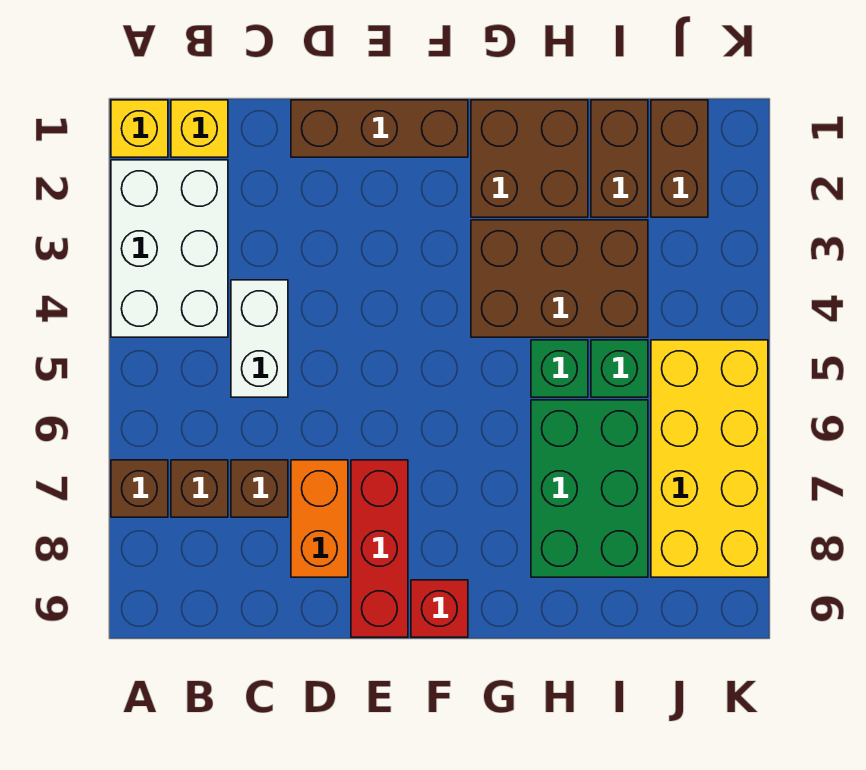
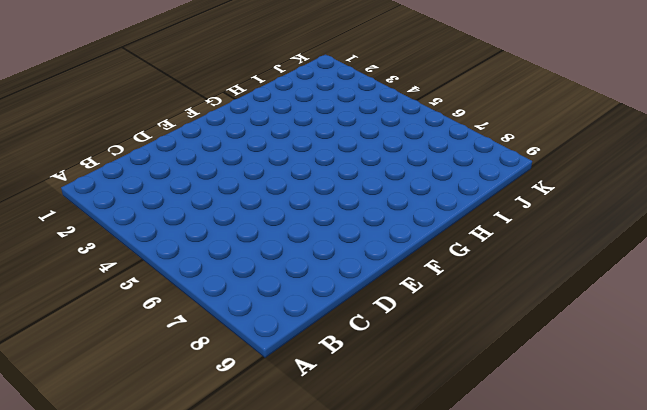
none -> yellow brick A1 level 1
none -> white brick A2:B4 level 1
none -> brown brick A7 level 1

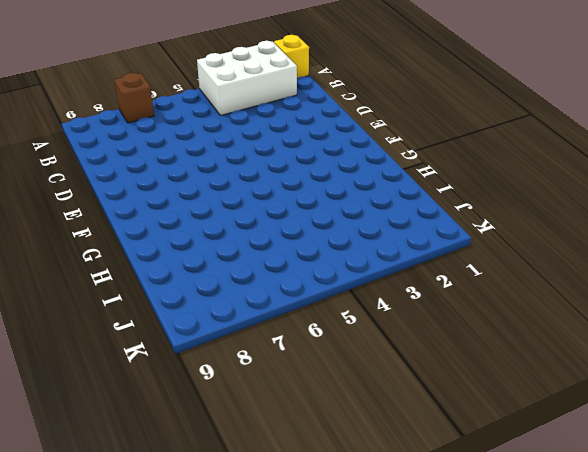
none -> yellow brick B1 level 1
none -> brown brick B7 level 1
none -> white brick C4:C5 level 1

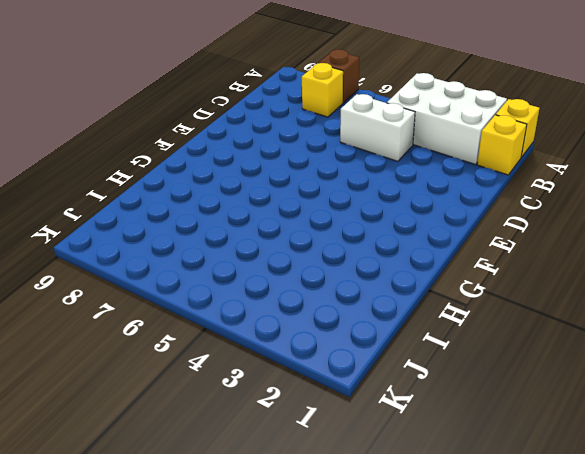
yellow brick B7 level 1 -> brown brick B7 level 1
none -> brown brick C7 level 1
none -> brown brick D1:F1 level 1
none -> orange brick D7:D8 level 1

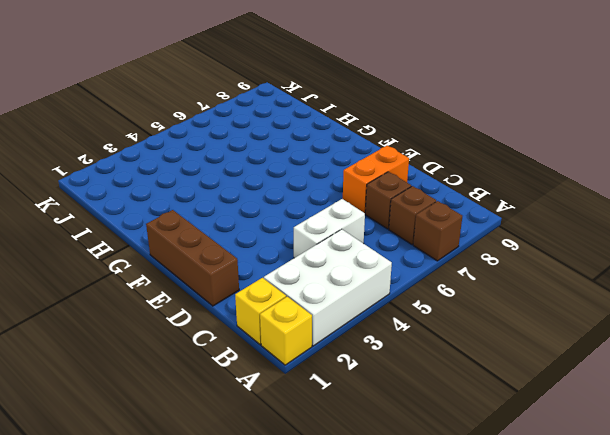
none -> red brick E7:E9 level 1
none -> red brick F9 level 1
none -> brown brick G1:H2 level 1

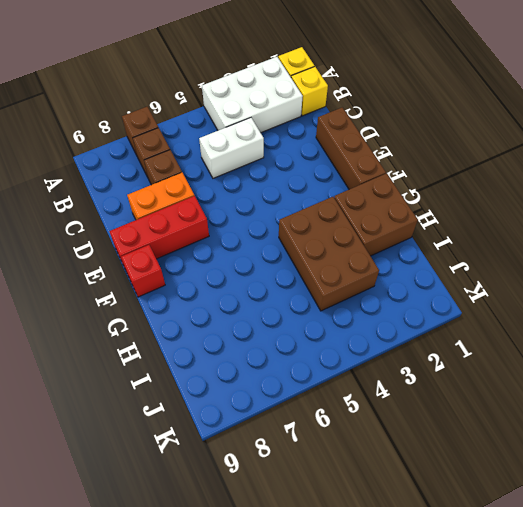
none -> green brick H5 level 1
none -> green brick H6:I8 level 1
none -> brown brick I1:I2 level 1

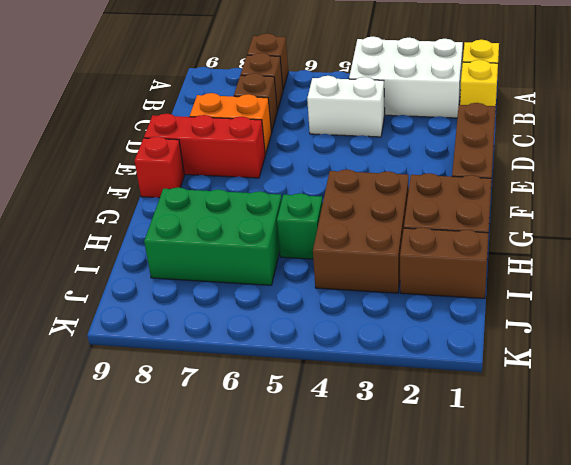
none -> green brick I5 level 1
none -> brown brick J1:J2 level 1
none -> yellow brick J5:K8 level 1

